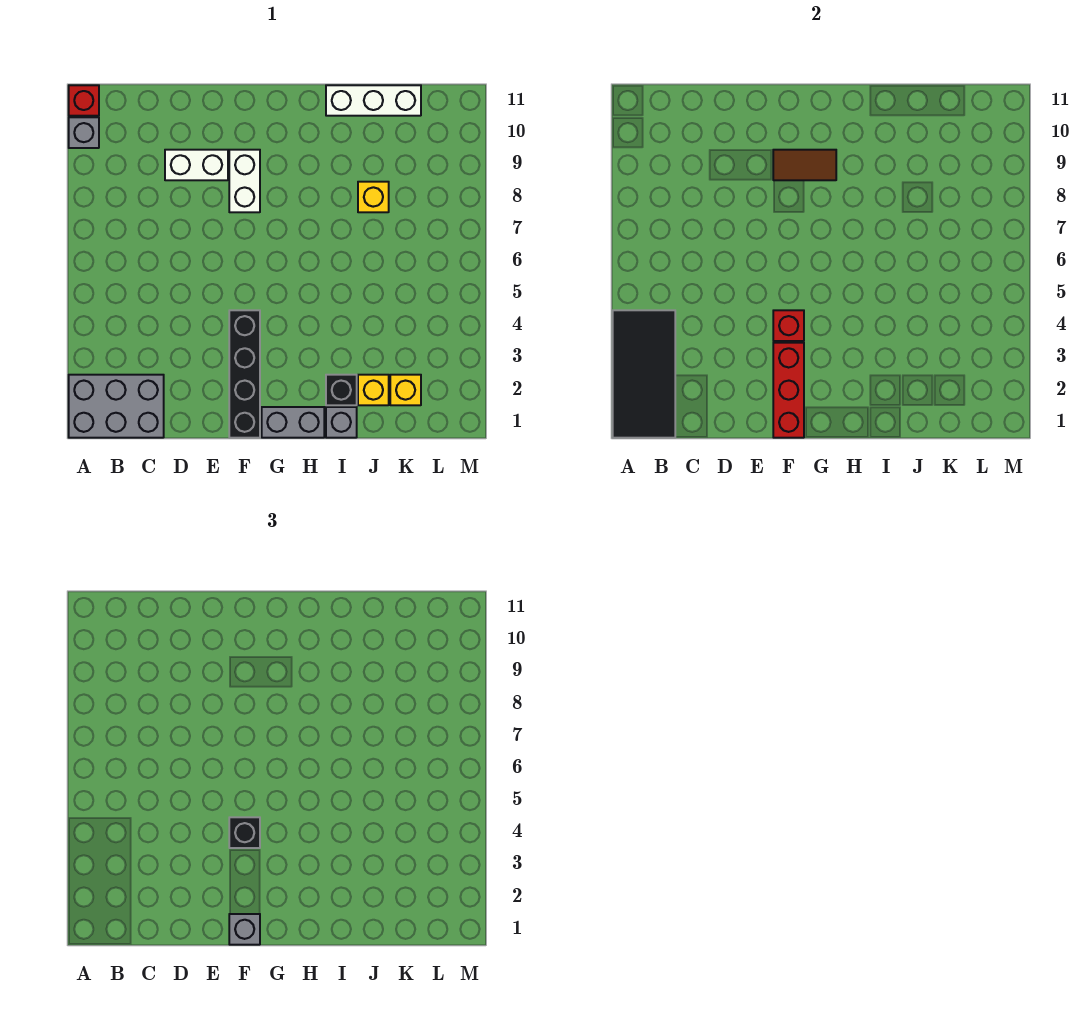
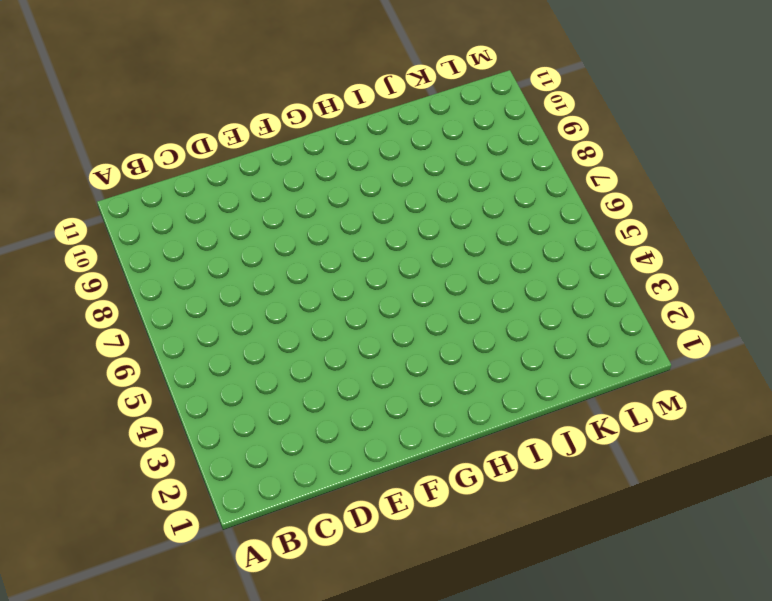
none -> grey brick A1:C2 level 1
none -> grey brick A10 level 1
none -> red brick A11 level 1

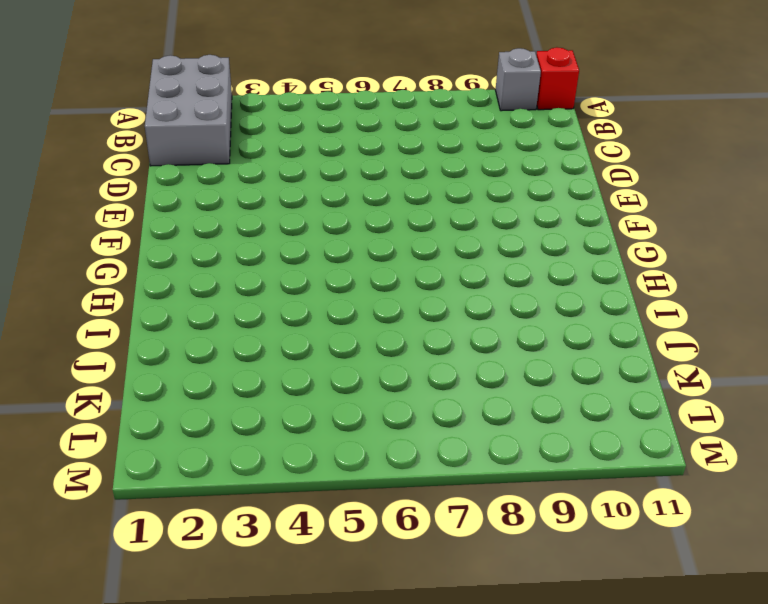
none -> white brick D9:E9 level 1
none -> black brick F1:F4 level 1
none -> white brick F8:F9 level 1

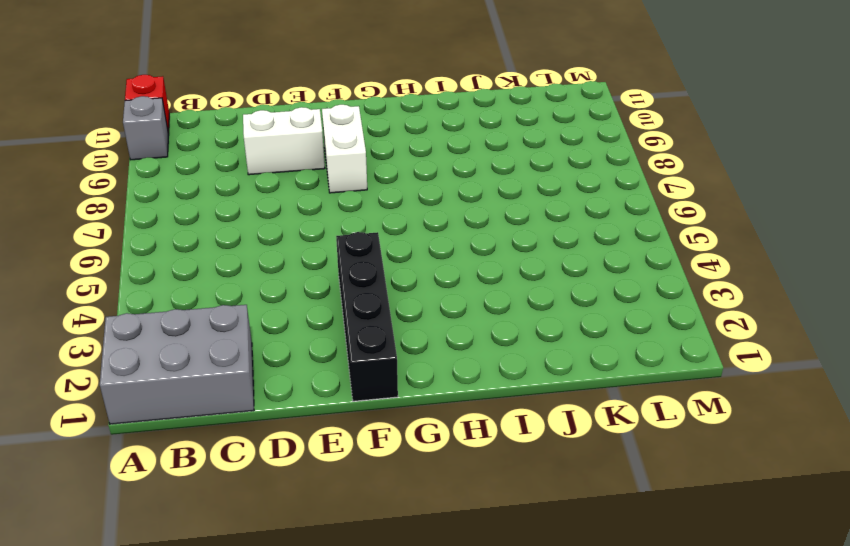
none -> grey brick G1:H1 level 1
none -> grey brick I1 level 1
none -> black brick I2 level 1

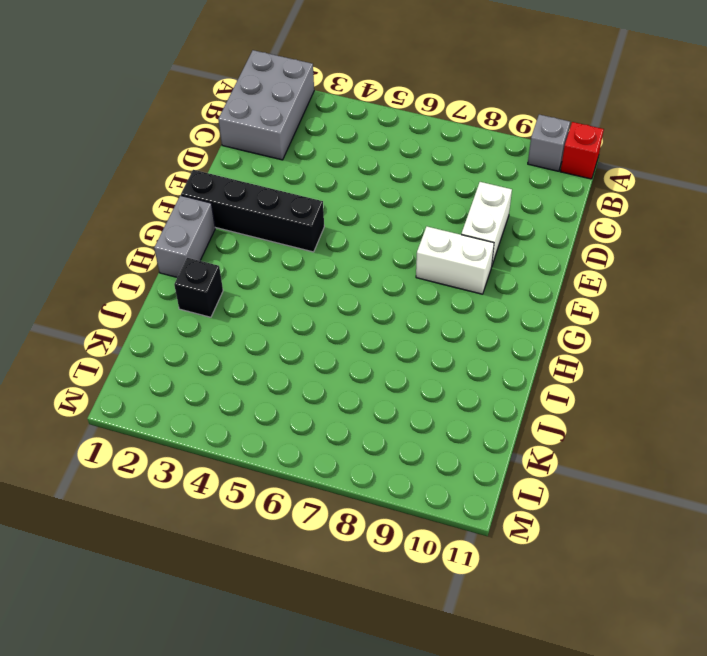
none -> grey brick I1 level 1
none -> white brick I11:K11 level 1
none -> yellow brick J2 level 1

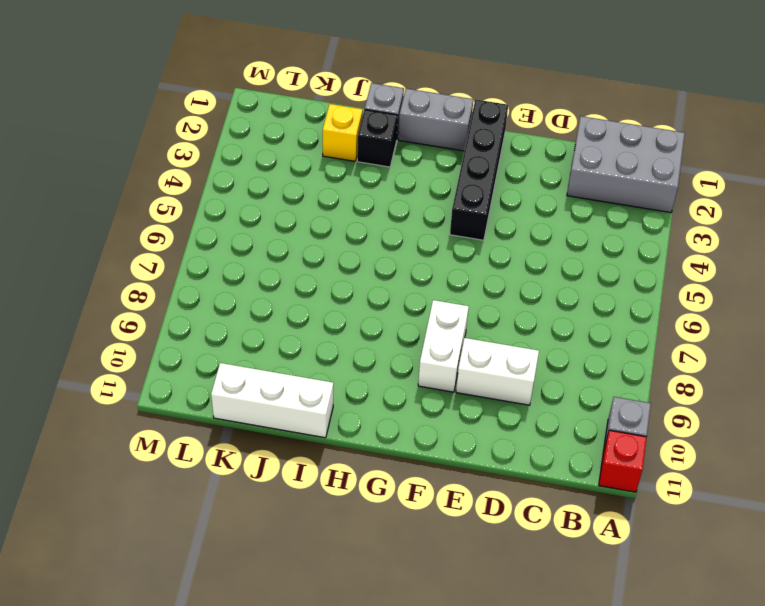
none -> yellow brick J8 level 1
none -> yellow brick K2 level 1
none -> black tile A1:B4 level 2

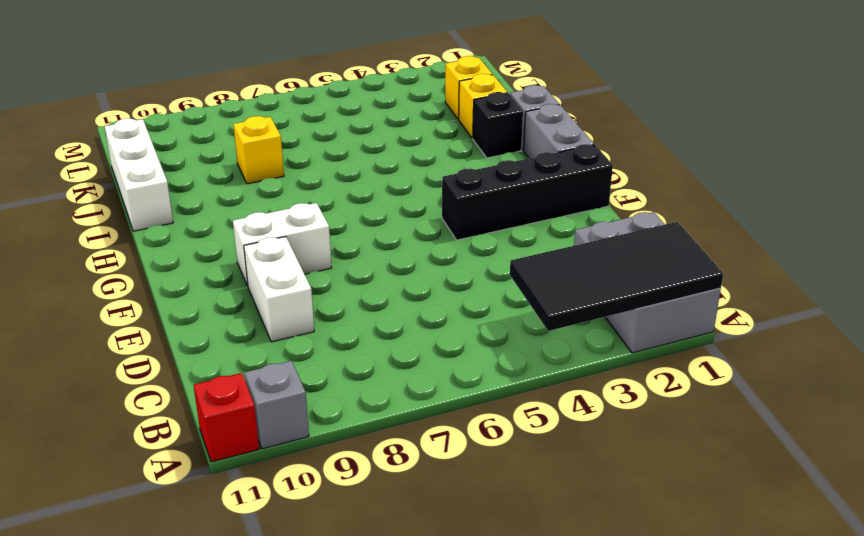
none -> red brick F1:F3 level 2
none -> red brick F4 level 2
none -> brown tile F9:G9 level 2

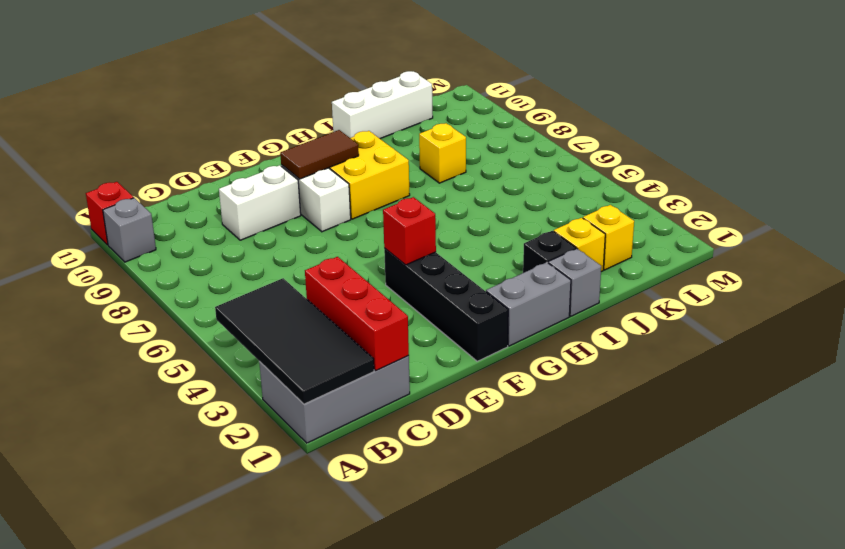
red brick C1:C3 level 2 -> red brick F1:F3 level 2
yellow brick G8:H9 level 1 -> none
none -> grey brick F1 level 3
none -> black brick F4 level 3

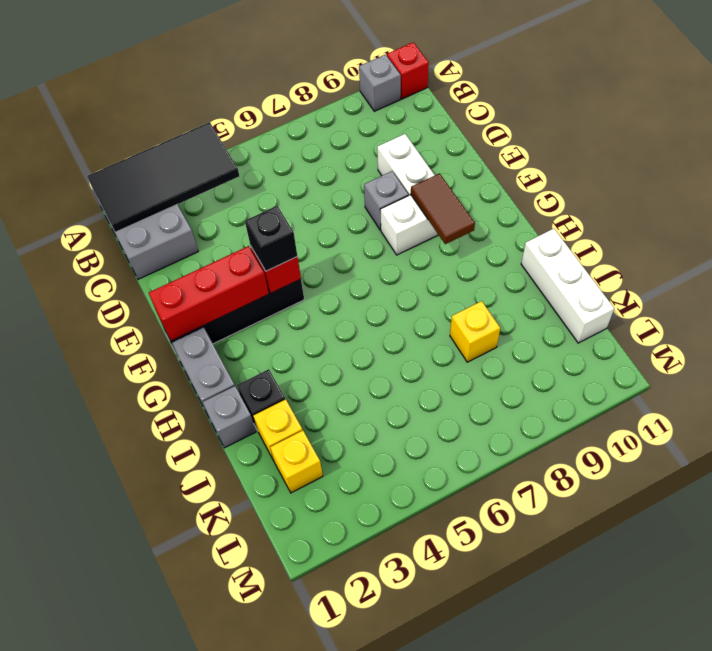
grey brick E8 level 1 -> grey brick F1 level 3

